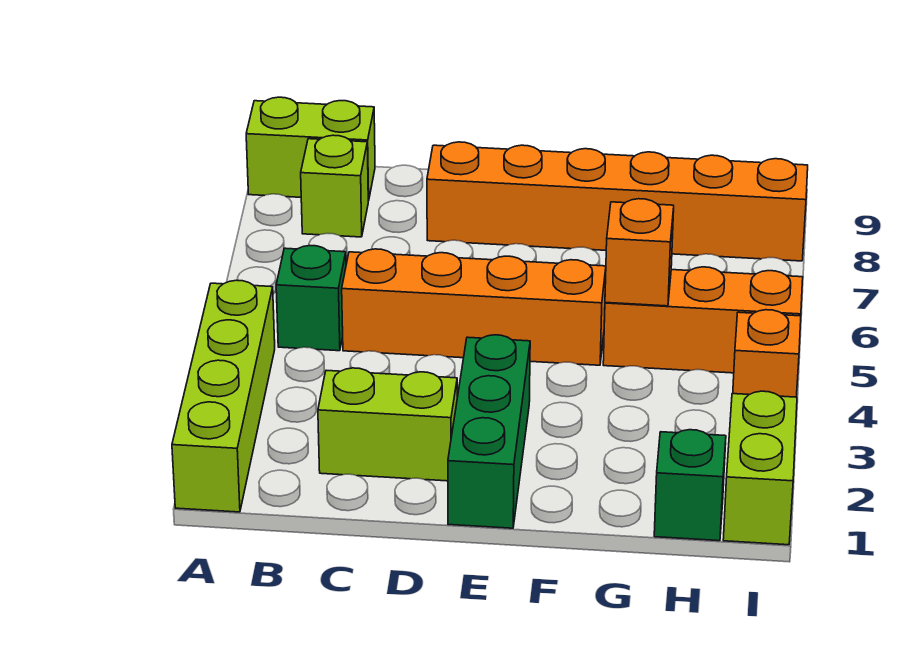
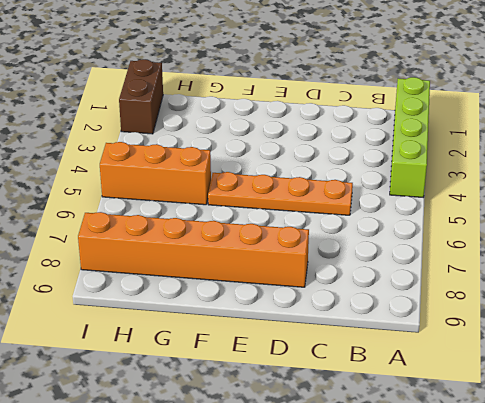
orange plate C5:F5 level 1 -> orange brick C5:F5 level 1
brown brick I1:I2 level 1 -> lime brick I1:I2 level 1
none -> lime brick A9:B9 level 1
none -> green brick B5 level 1
none -> lime brick B8 level 1

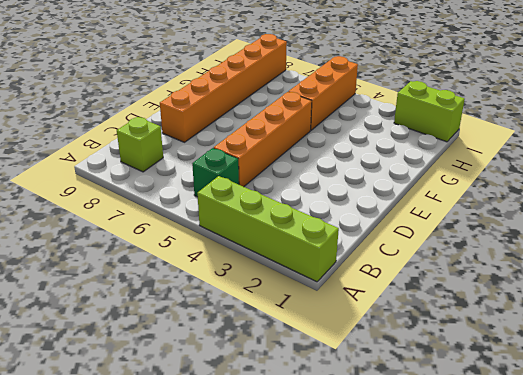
none -> lime brick A9:B9 level 1
none -> lime brick C2:D2 level 1
none -> green brick E1:E3 level 1

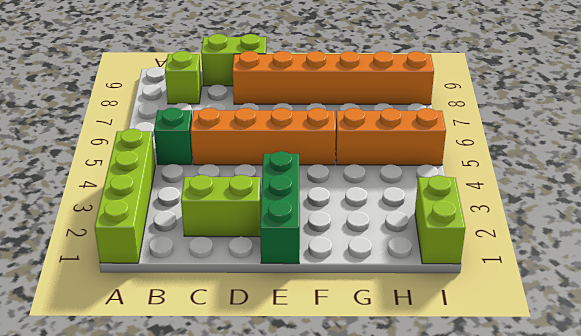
lime brick C9:D9 level 1 -> lime brick A9:B9 level 1
none -> green brick H1 level 1
none -> orange brick I4 level 1
none -> orange brick G5 level 2

